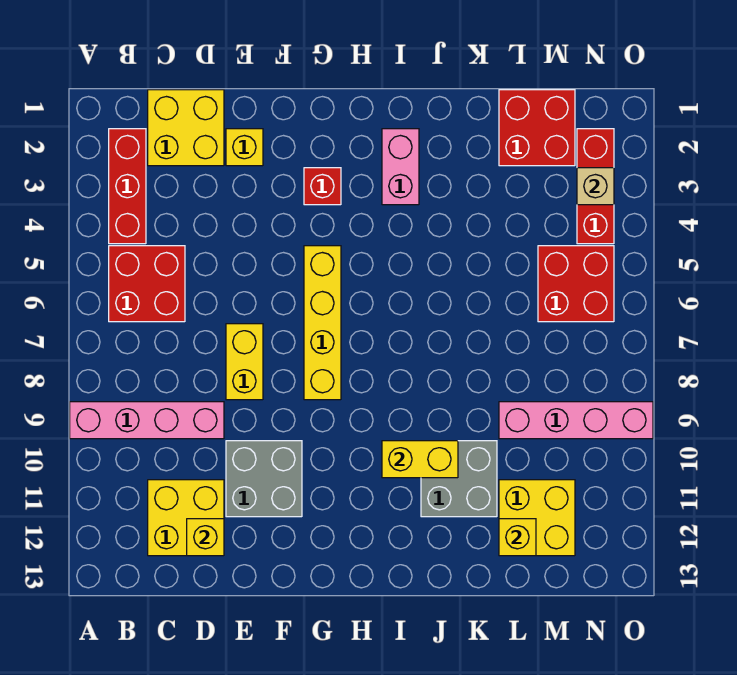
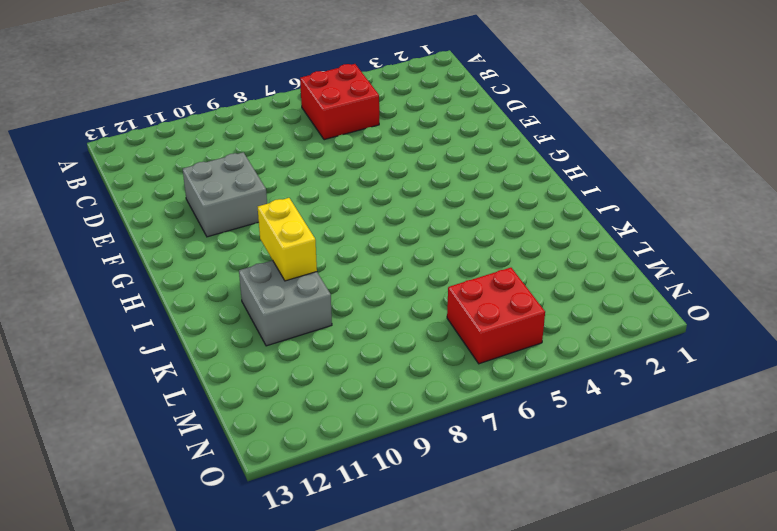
none -> pink brick A9:D9 level 1
none -> red brick B2:B4 level 1
none -> yellow brick C1:D2 level 1

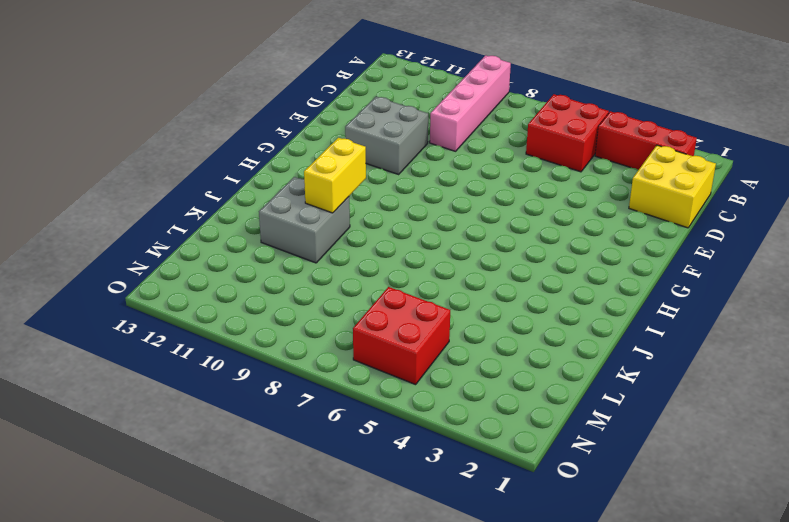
none -> yellow brick C11:D12 level 1
none -> yellow brick E2 level 1
none -> yellow brick E7:E8 level 1

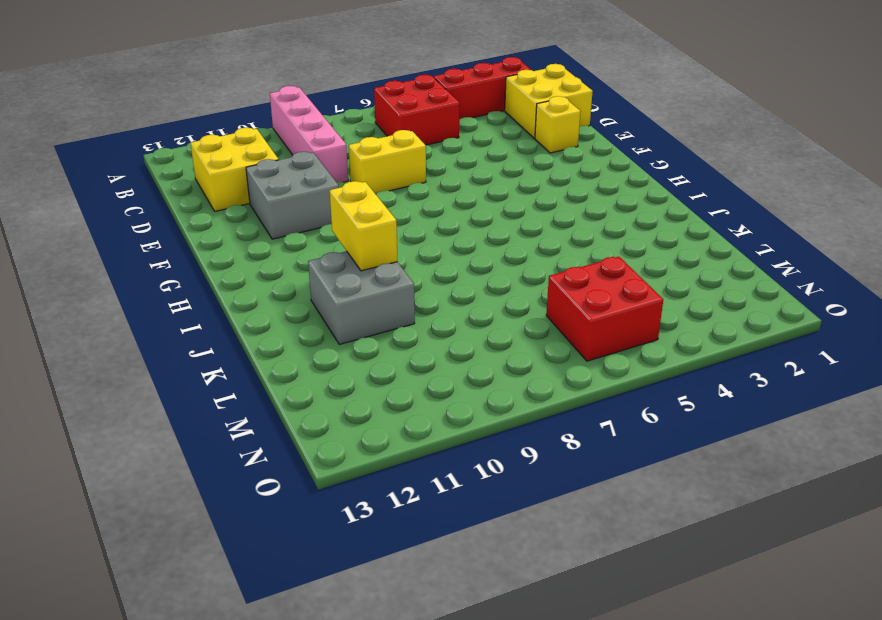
none -> red brick G3 level 1
none -> yellow brick G5:G8 level 1
none -> pink brick I2:I3 level 1

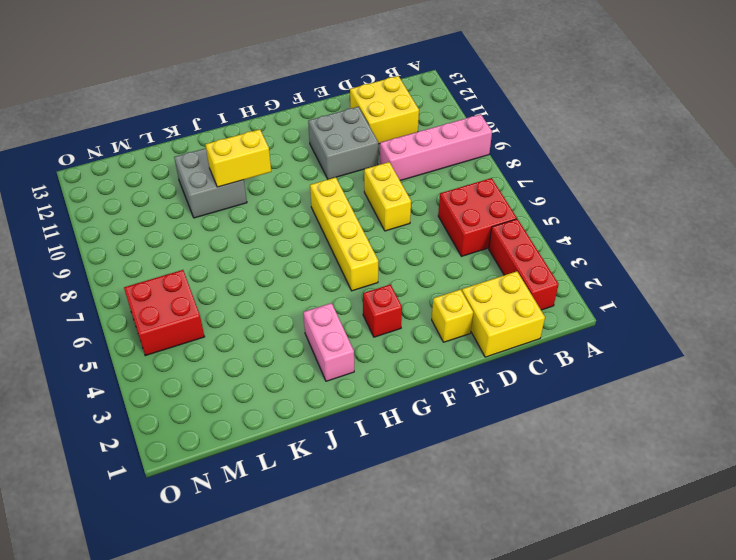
none -> red brick L1:M2 level 1
none -> pink brick L9:O9 level 1
none -> yellow brick L11:M12 level 1

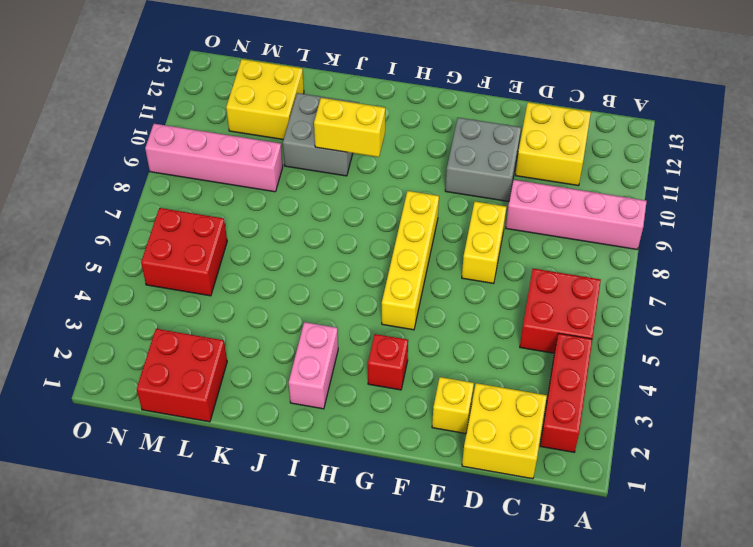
none -> red brick N2:N4 level 1
none -> yellow brick D12 level 2
none -> yellow brick L12 level 2

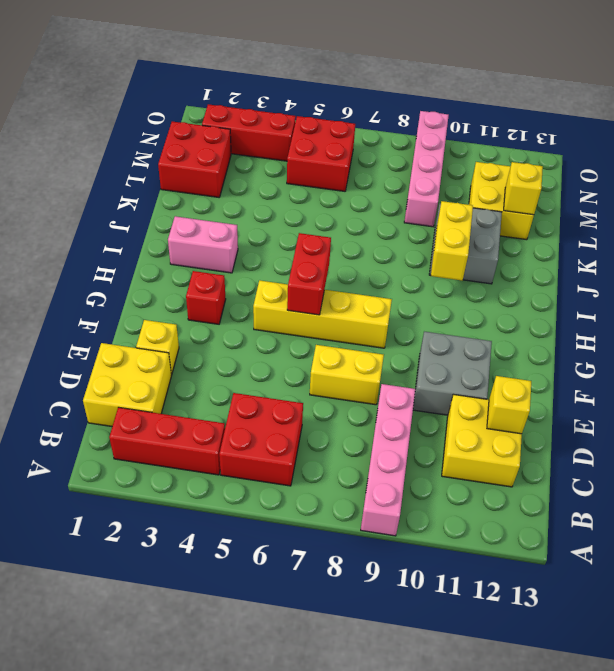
red brick G6:H6 level 2 -> none
none -> tan brick N3 level 2

